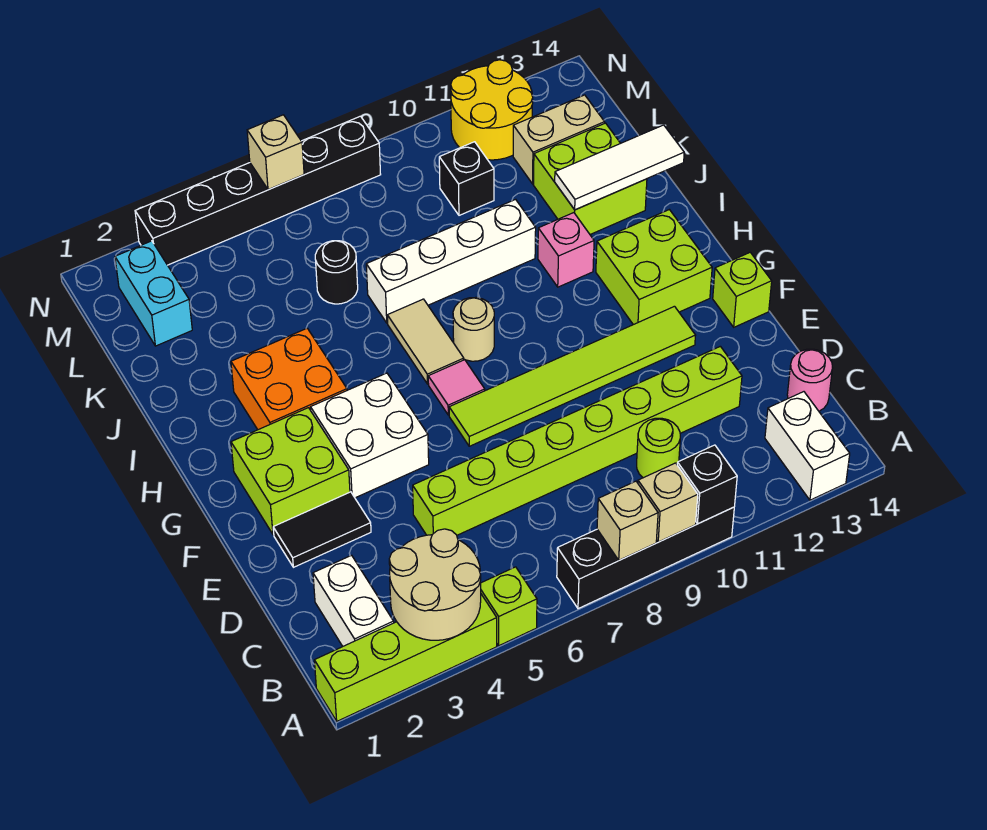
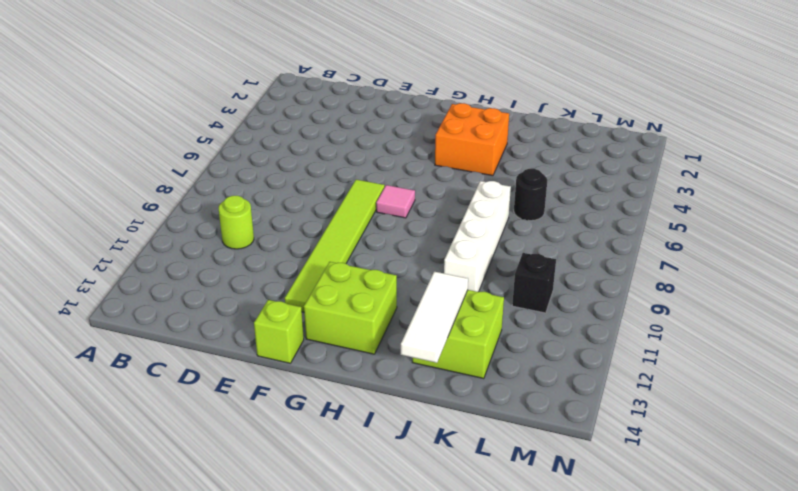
none -> lime brick A1:A4 level 1
none -> lime brick A5 level 1
none -> black brick A7:A10 level 1
none -> white brick A13:B13 level 1

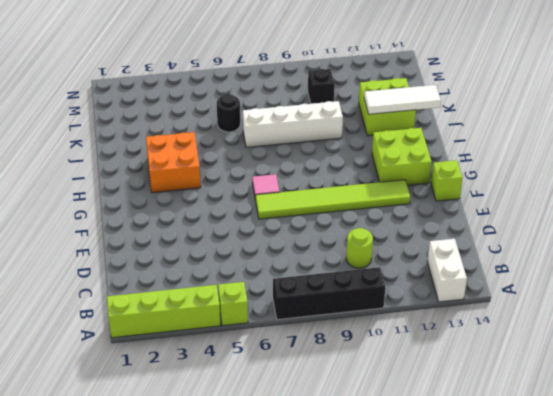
none -> white brick B2:C2 level 1
none -> pink round brick C14 level 1
none -> lime brick D5:D12 level 1
none -> black tile E2:E3 level 1

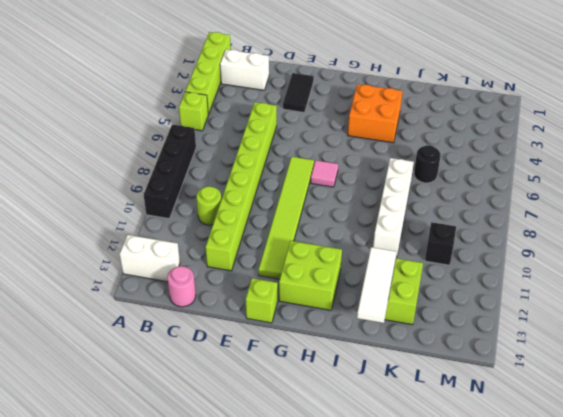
none -> lime brick F2:G3 level 1
none -> white brick F4:G5 level 1
none -> tan tile H7:I7 level 1
none -> tan round brick H8 level 1

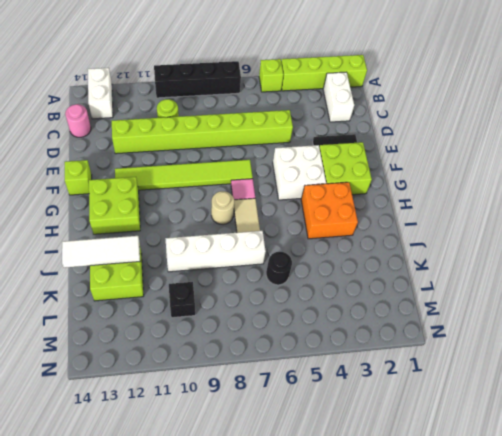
none -> pink brick I11 level 1
none -> cyan brick L2:M2 level 1
none -> tan brick L12:L13 level 1
none -> yellow round brick M11:N12 level 1

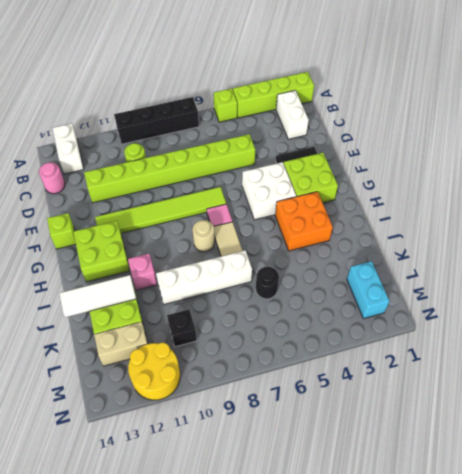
none -> black brick N3:N8 level 1
none -> tan round brick A3:B4 level 2
none -> tan brick A8 level 2
none -> tan brick A9 level 2

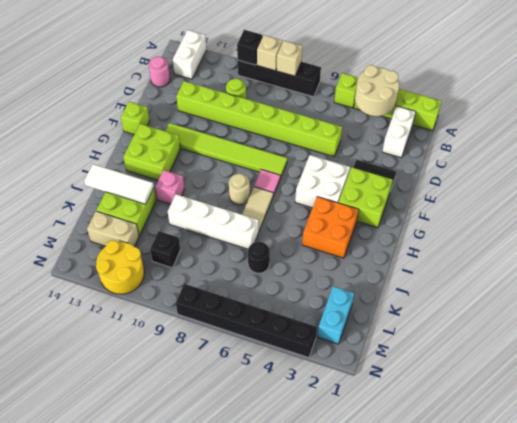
none -> tan brick N6 level 2

